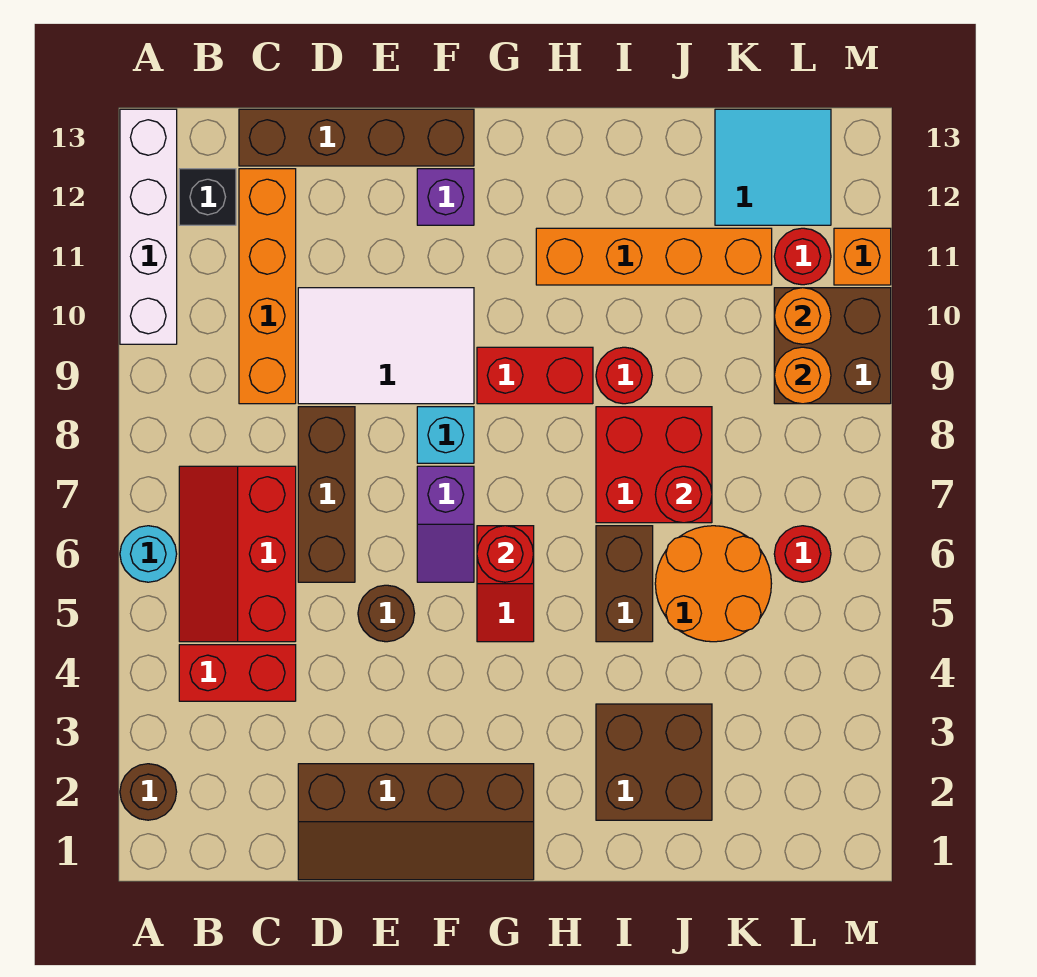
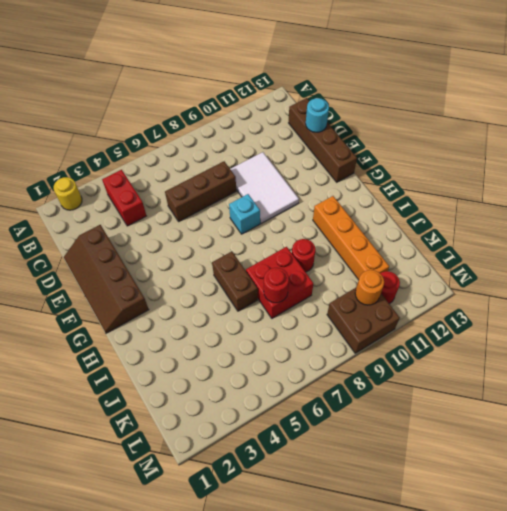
yellow round brick A2 level 1 -> brown round brick A2 level 1
cyan round brick D13 level 2 -> cyan round brick A6 level 1
brown brick H6:I6 level 1 -> brown brick I5:I6 level 1
none -> white brick A10:A13 level 1
none -> red slope B5:C7 level 1 top C
none -> black brick B12 level 1
none -> orange brick C9:C12 level 1

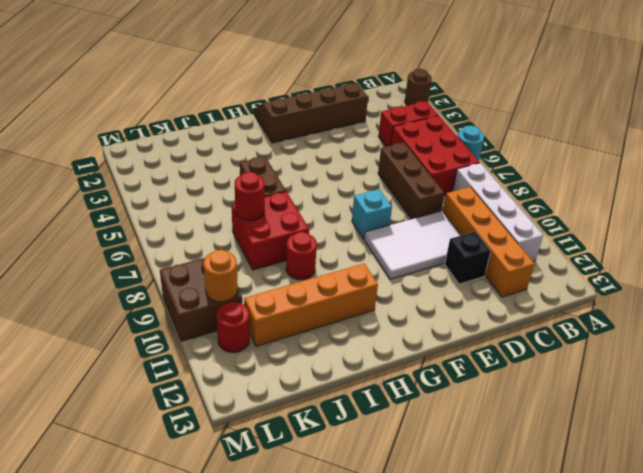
red brick B5:C7 level 1 -> red slope B5:C7 level 1 top C
white brick B8:B11 level 1 -> white brick A10:A13 level 1
black brick D11 level 1 -> black brick B12 level 1
none -> brown brick C13:F13 level 1
none -> brown round brick E5 level 1
none -> purple slope F6:F7 level 1 top 7
none -> purple brick F12 level 1

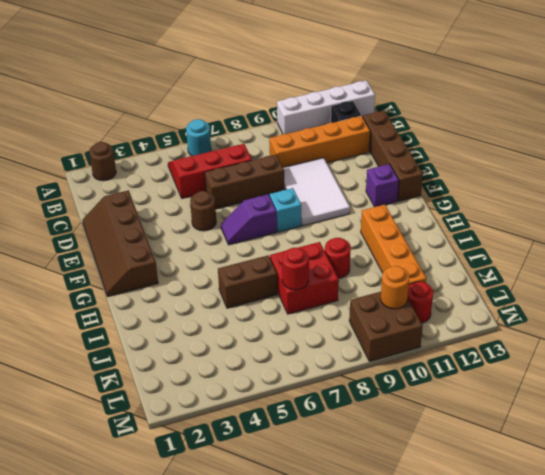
none -> red brick B4:C4 level 1
none -> red slope G5:G6 level 1 top 6
none -> red brick G9:H9 level 1
none -> brown brick I2:J3 level 1

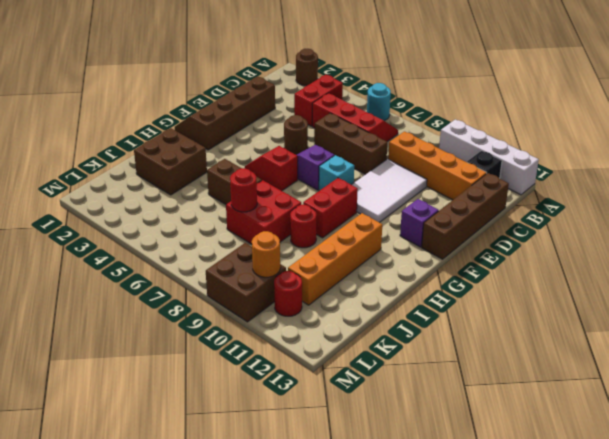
none -> orange round brick J5:K6 level 1
none -> cyan tile K12:L13 level 1
none -> red round brick L6 level 1
none -> orange brick M11 level 1

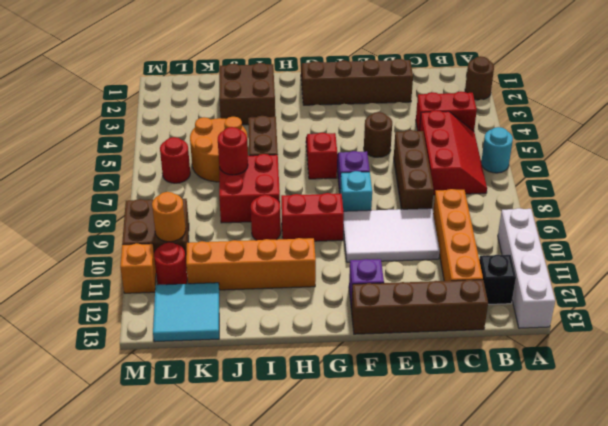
none -> red round brick G6 level 2
none -> orange round brick L9 level 2

